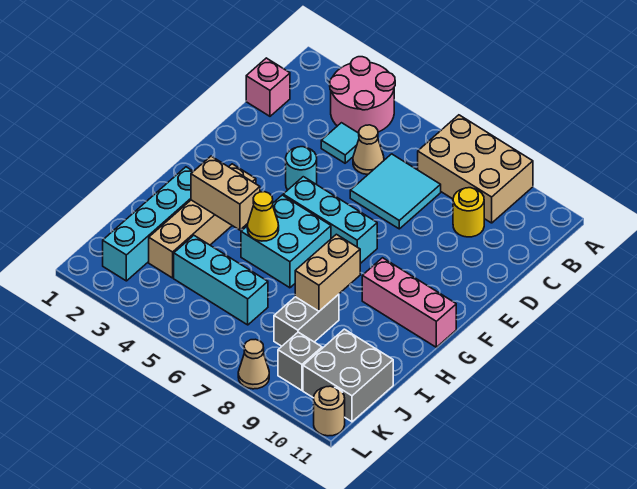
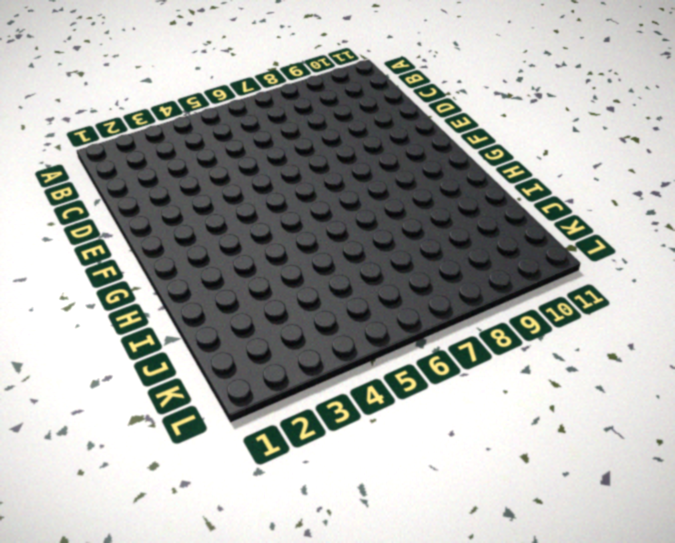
none -> pink round brick A3:B4 level 1
none -> tan brick A7:B9 level 1
none -> pink brick C1 level 1

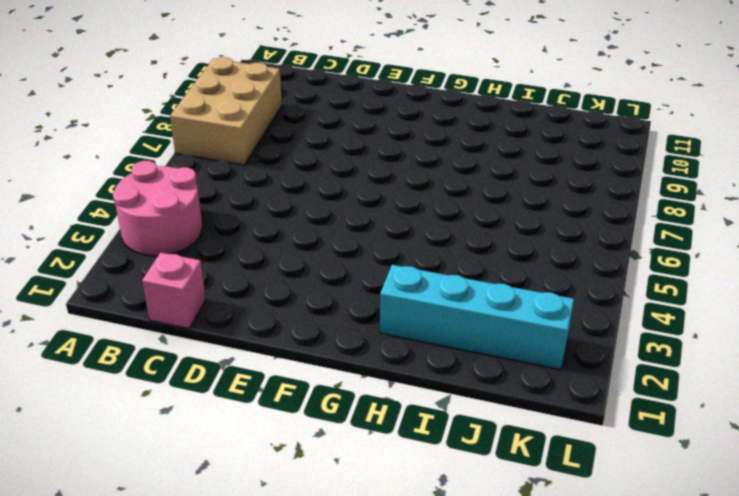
none -> cyan tile C4 level 1
none -> tan cone C5 level 1
none -> cyan tile C6:D7 level 1

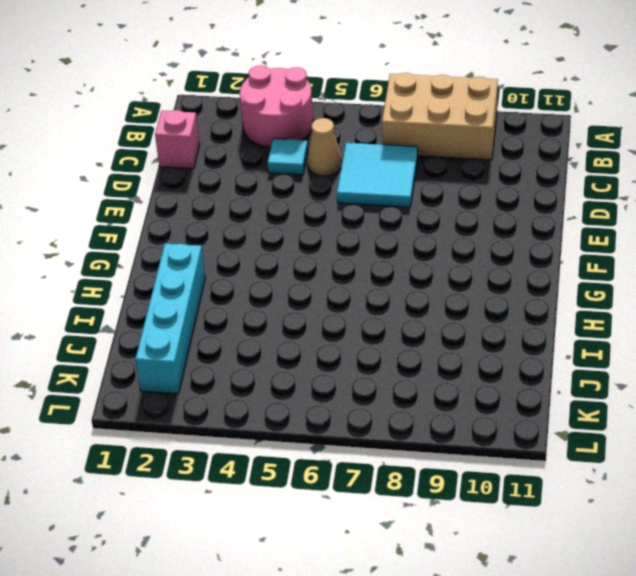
none -> yellow round brick C9 level 1
none -> cyan round brick E4 level 1
none -> cyan brick F5:F7 level 1

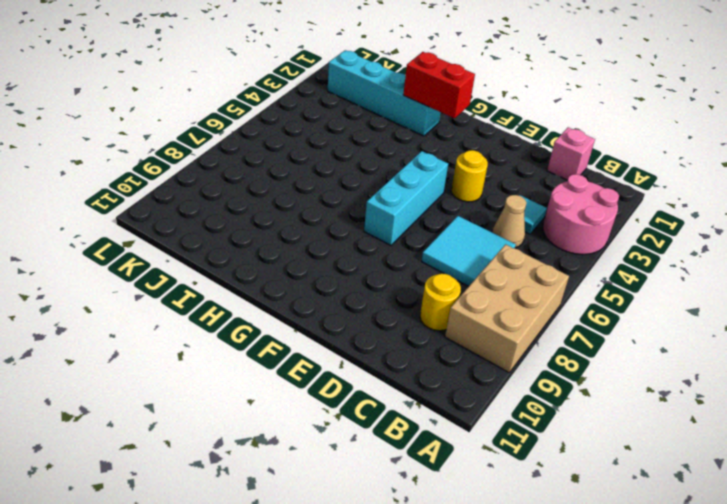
yellow round brick E4 level 1 -> cyan round brick E4 level 1
red brick G2:H2 level 2 -> none
none -> tan brick G3:J3 level 1
none -> cyan brick G5:H6 level 1
none -> pink brick G9:G11 level 1

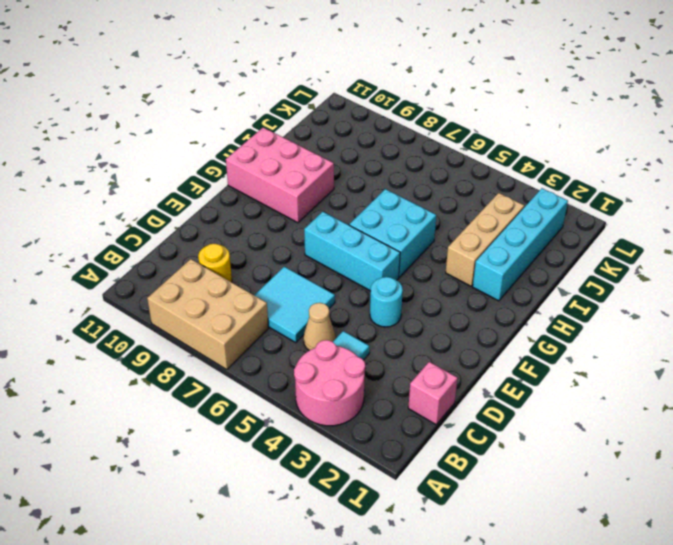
pink brick G9:H11 level 1 -> pink brick G9:G11 level 1
tan brick H3:J3 level 1 -> tan brick G3:J3 level 1
none -> grey brick I8:J8 level 1
none -> cyan brick J4:J6 level 1
none -> grey brick J10:K11 level 1

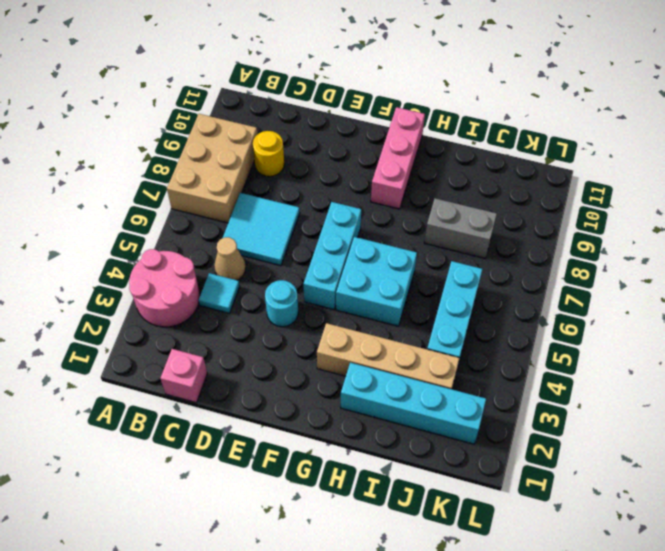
none -> grey brick J10:K11 level 1
none -> grey brick K9 level 1
none -> tan cone L8 level 1

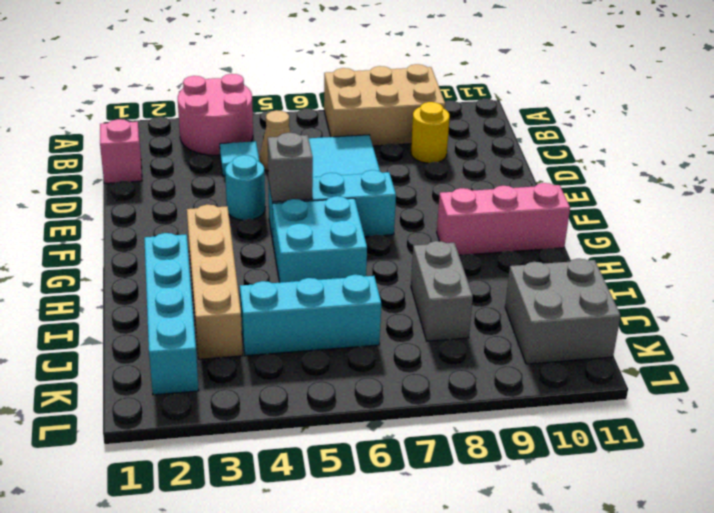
grey brick F5 level 2 -> grey brick K9 level 1
none -> tan cone L8 level 1
none -> tan round brick L11 level 1
none -> tan brick H3:H4 level 2

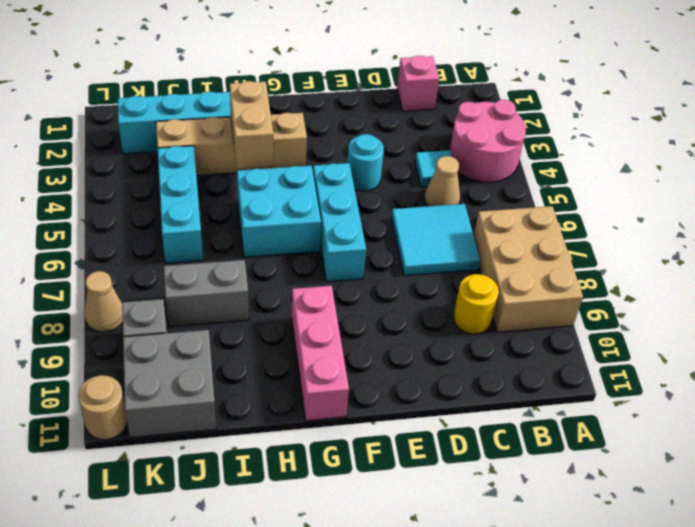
none -> yellow cone H5 level 2
none -> tan brick H8:I8 level 2

